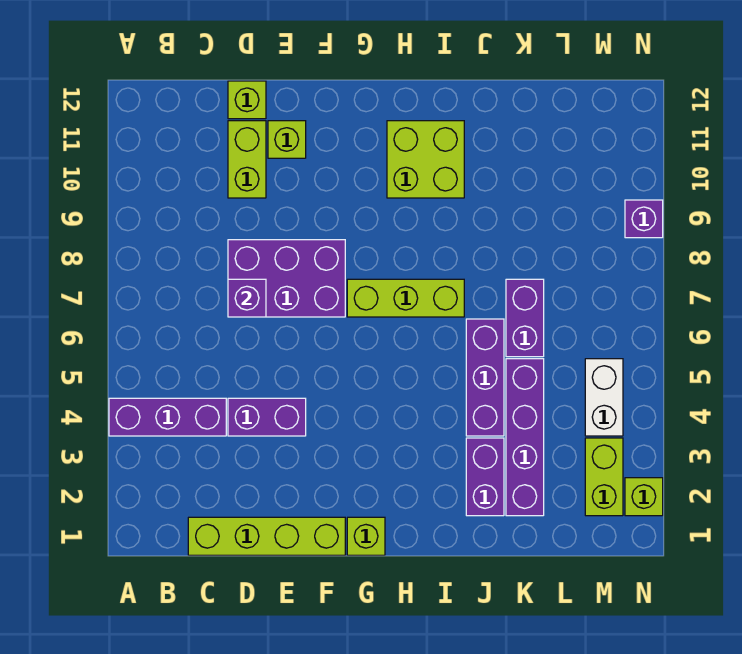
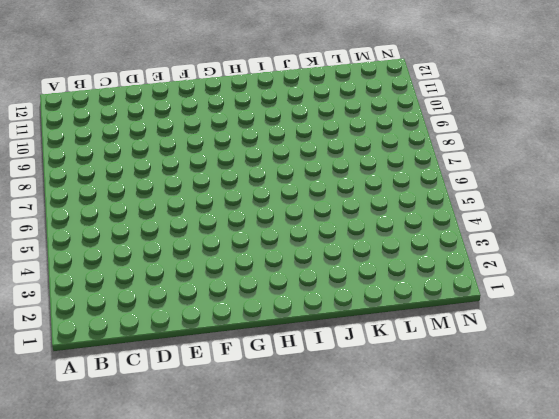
none -> purple brick A4:C4 level 1
none -> lime brick C1:F1 level 1
none -> purple brick D4:E4 level 1

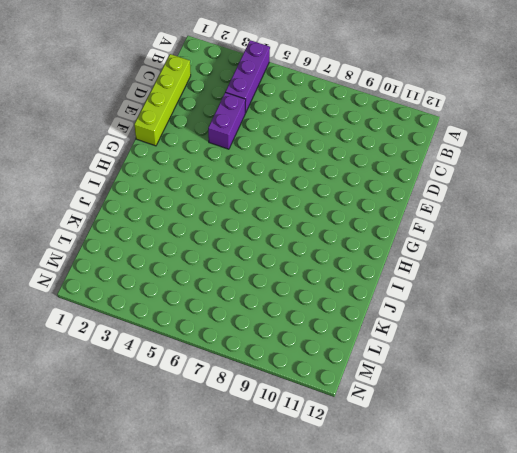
none -> purple brick D7:F8 level 1
none -> lime brick D10:D11 level 1
none -> lime brick D12 level 1

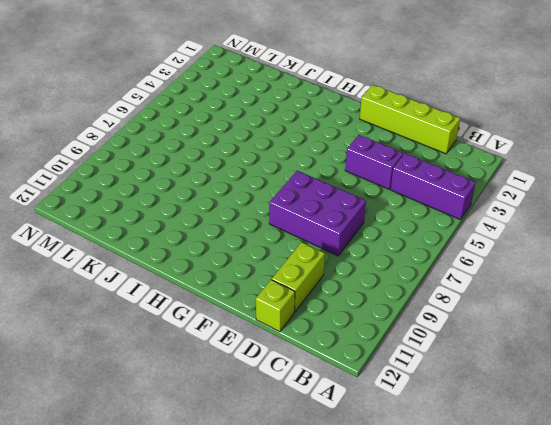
none -> lime brick E11 level 1
none -> lime brick G1 level 1
none -> lime brick G7:I7 level 1

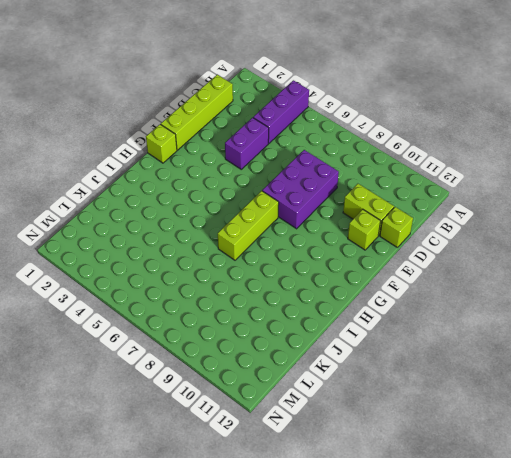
none -> lime brick H10:I11 level 1
none -> purple brick J2:J3 level 1
none -> purple brick J4:J6 level 1

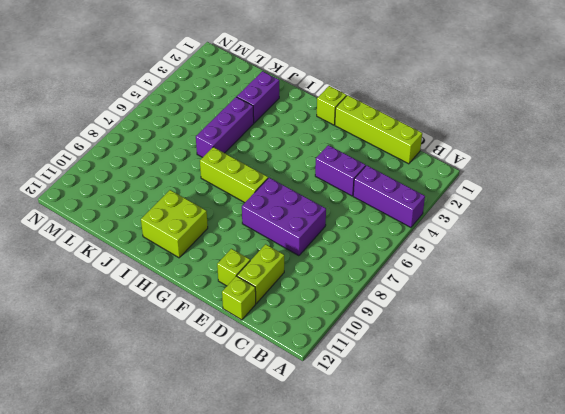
none -> purple brick K2:K5 level 1
none -> purple brick K6:K7 level 1
none -> lime brick M2:M3 level 1

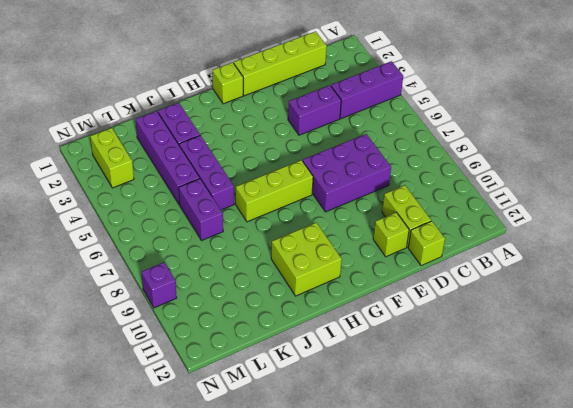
none -> white brick M4:M5 level 1
none -> lime brick N2 level 1
none -> purple brick D7 level 2

